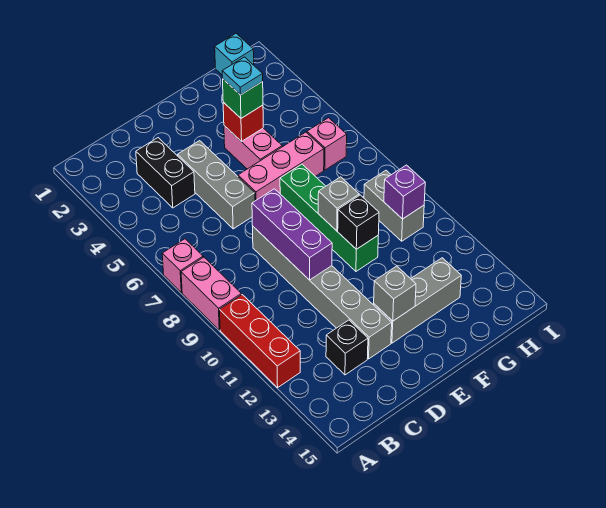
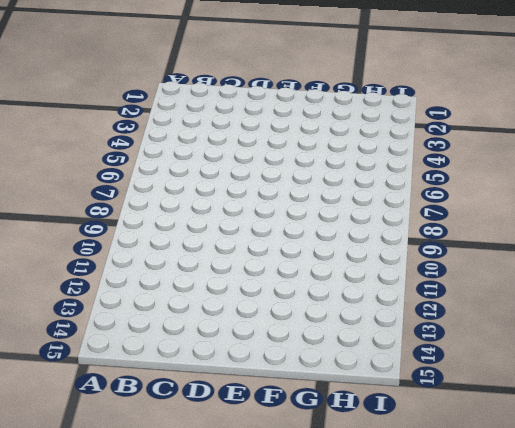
none -> pink brick A7 level 1
none -> pink brick A8:A9 level 1
none -> red brick A10:A12 level 1

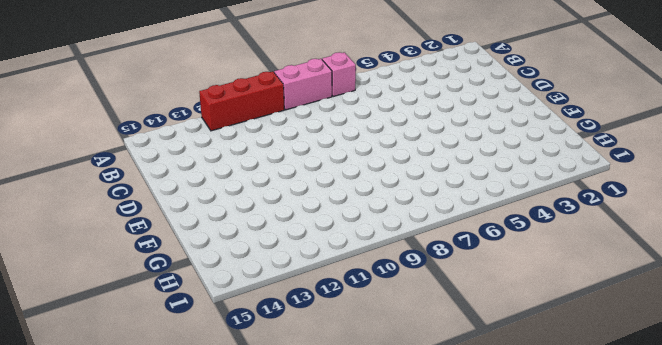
none -> black brick C3:C4 level 1
none -> black brick C13 level 1
none -> grey brick D4:D6 level 1

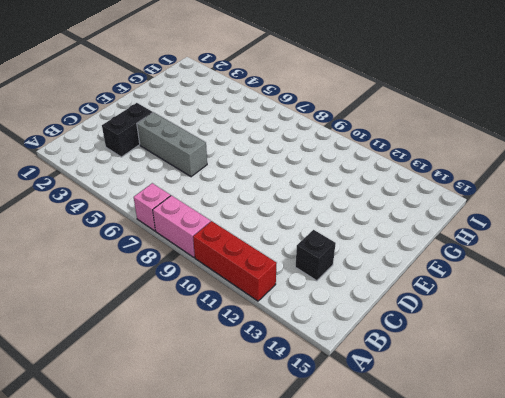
black brick C3:D3 level 1 -> black brick C3:C4 level 1
none -> grey brick D8:D13 level 1
none -> pink brick E6:G6 level 1
none -> grey brick E13:G13 level 1

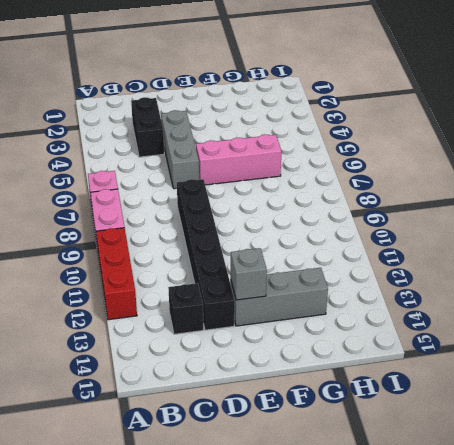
black brick D8:D13 level 1 -> grey brick D8:D13 level 1
none -> pink brick F4:F5 level 1
none -> green brick F7:F10 level 1
none -> cyan brick H1 level 1

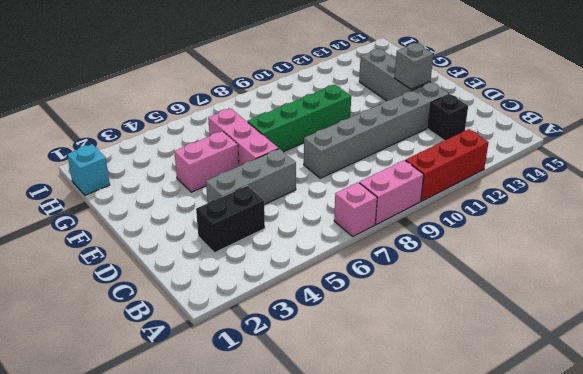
none -> pink brick H6 level 1
none -> grey brick H9:H10 level 1
none -> purple brick D8:D10 level 2

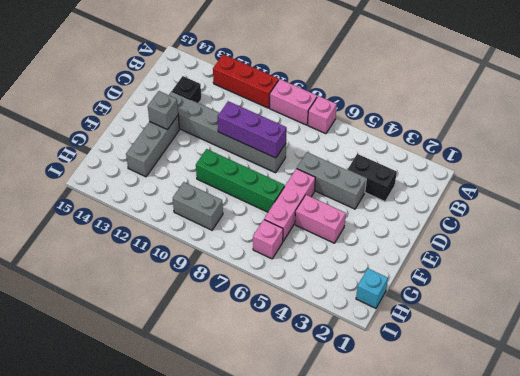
none -> red brick F4 level 2
none -> grey brick F9 level 2
none -> black brick F10 level 2

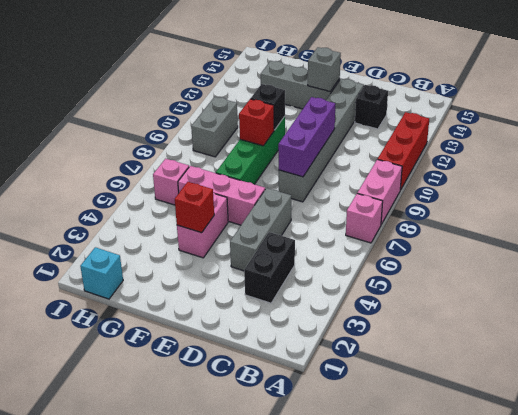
red brick F9 level 2 -> grey brick F9 level 2
none -> purple brick H10 level 2
none -> green brick F4 level 3
none -> cyan plate F4 level 4

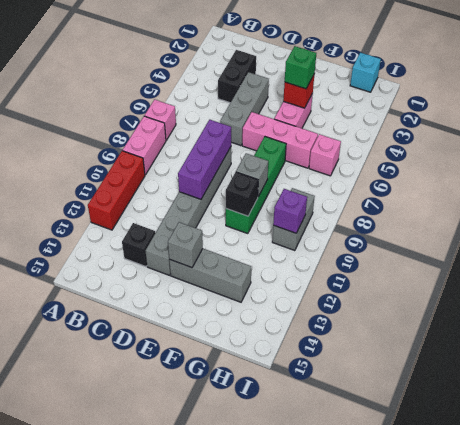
none -> cyan plate F4 level 4

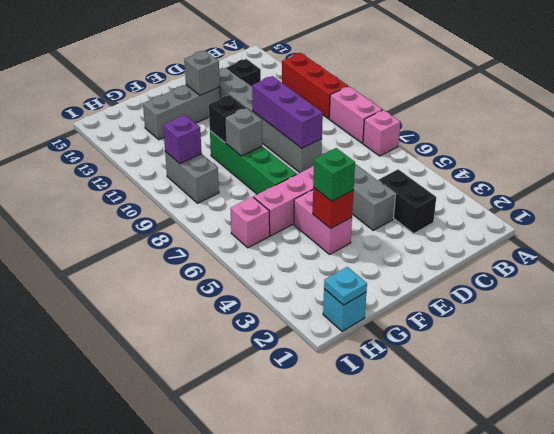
cyan plate H1 level 2 -> cyan plate F4 level 4

